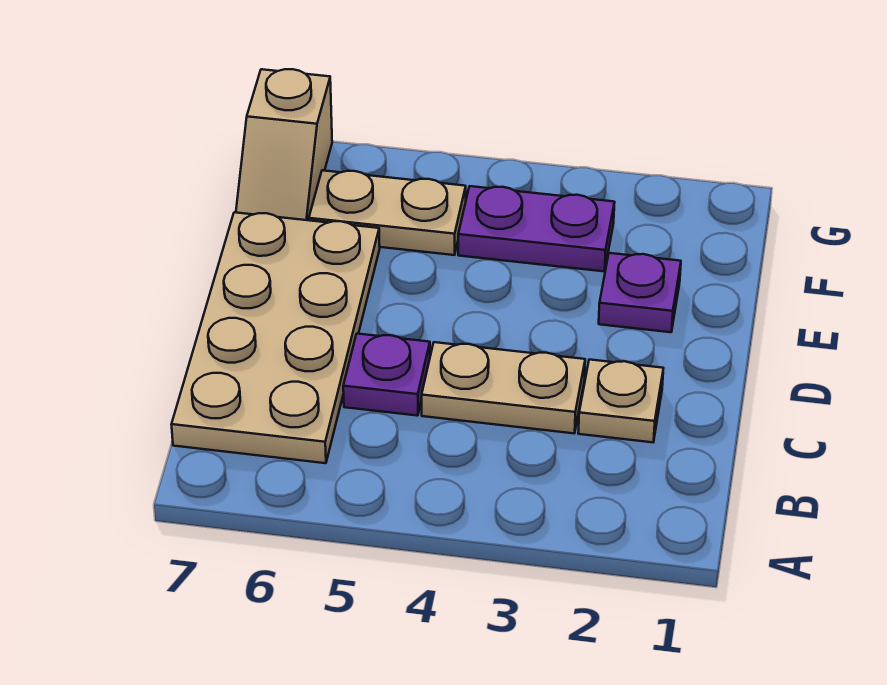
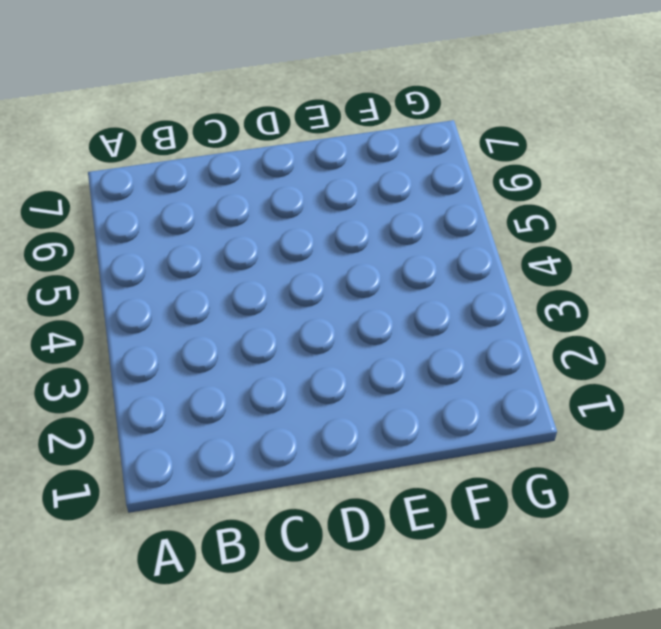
none -> tan plate B6:E7 level 1
none -> tan plate C2 level 1

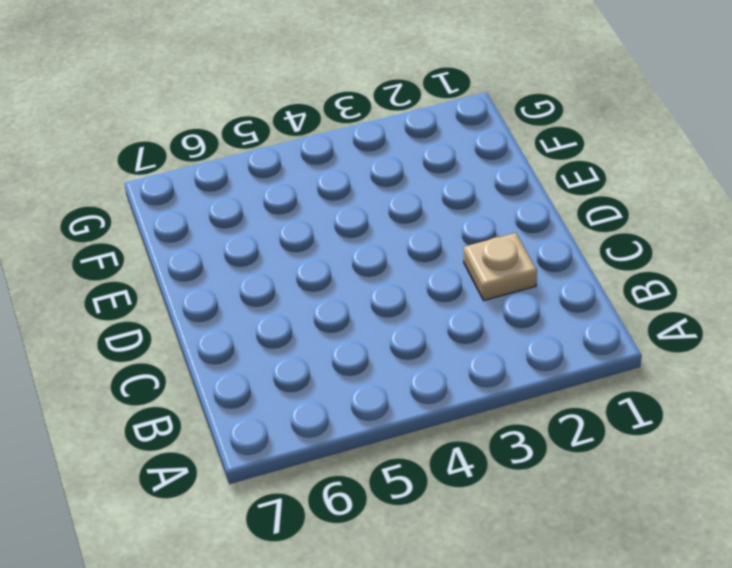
none -> tan plate B6:E7 level 1
none -> tan plate C3:C4 level 1

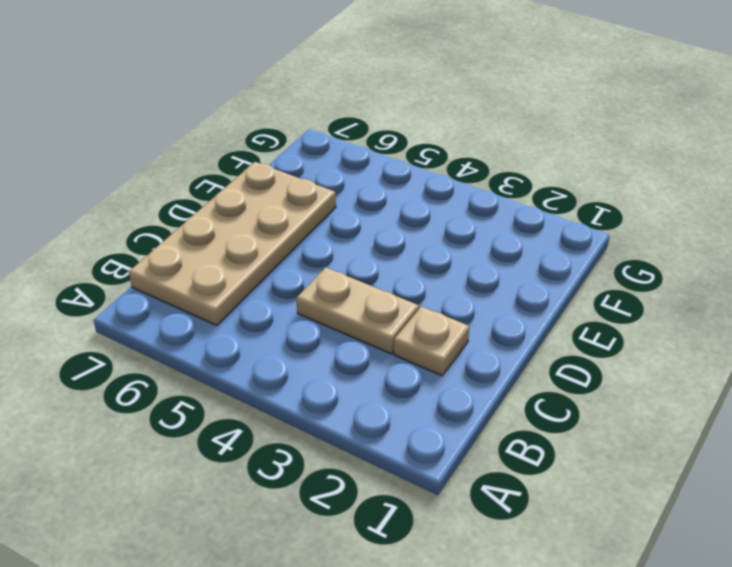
none -> purple plate C5 level 1
none -> purple plate E2 level 1

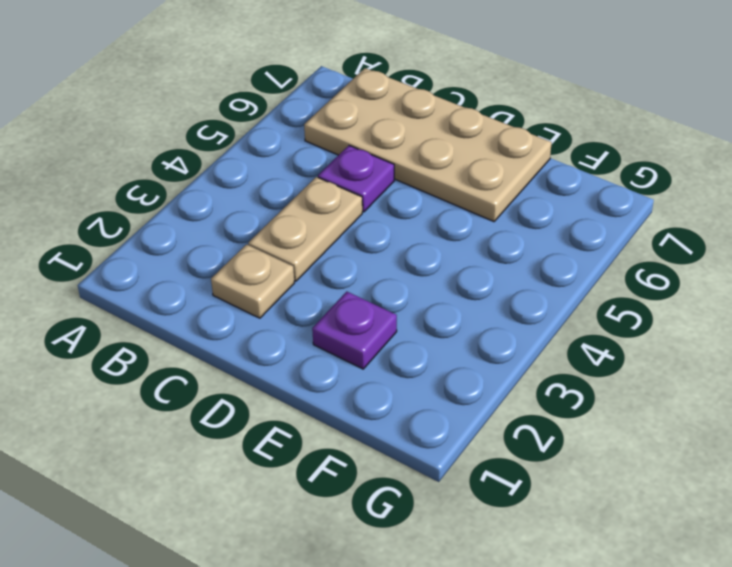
none -> purple plate F3:F4 level 1
none -> tan plate F5:F6 level 1

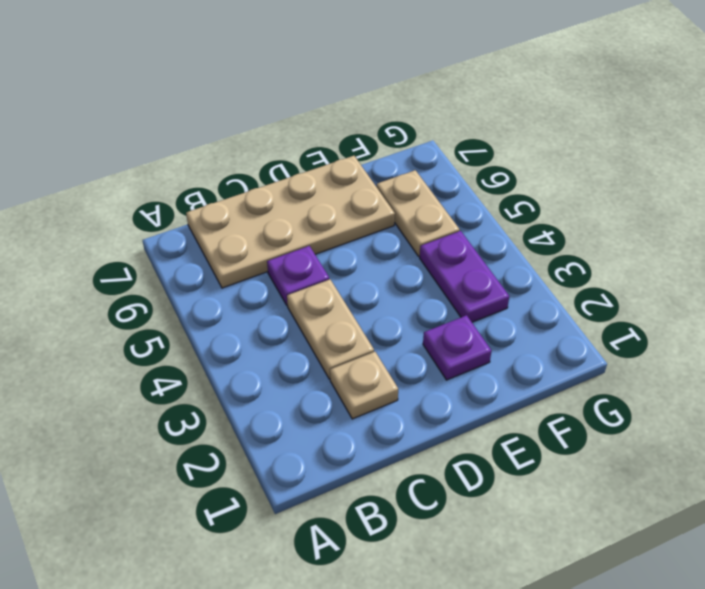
none -> tan slope F7:G7 level 1 top G

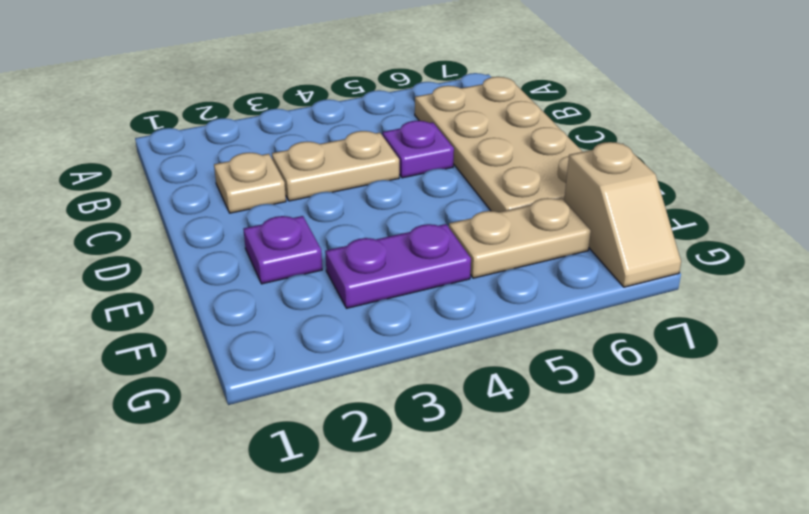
tan slope F7:G7 level 1 top F -> tan slope F7:G7 level 1 top G

